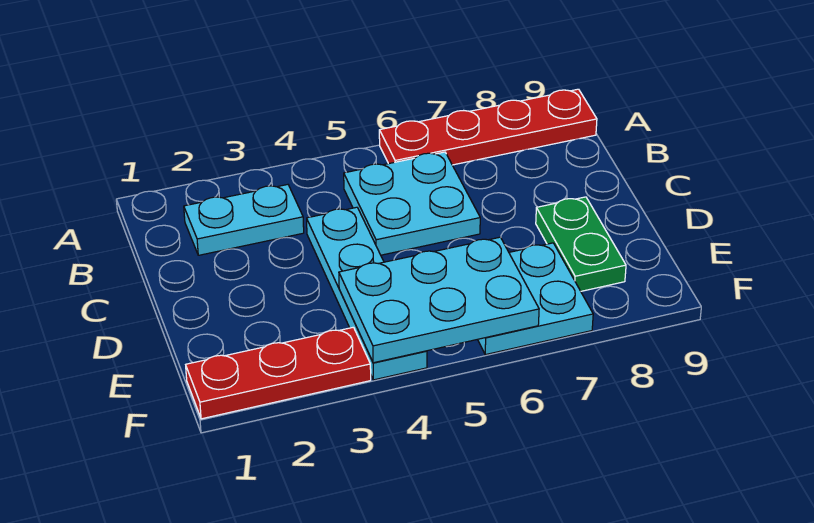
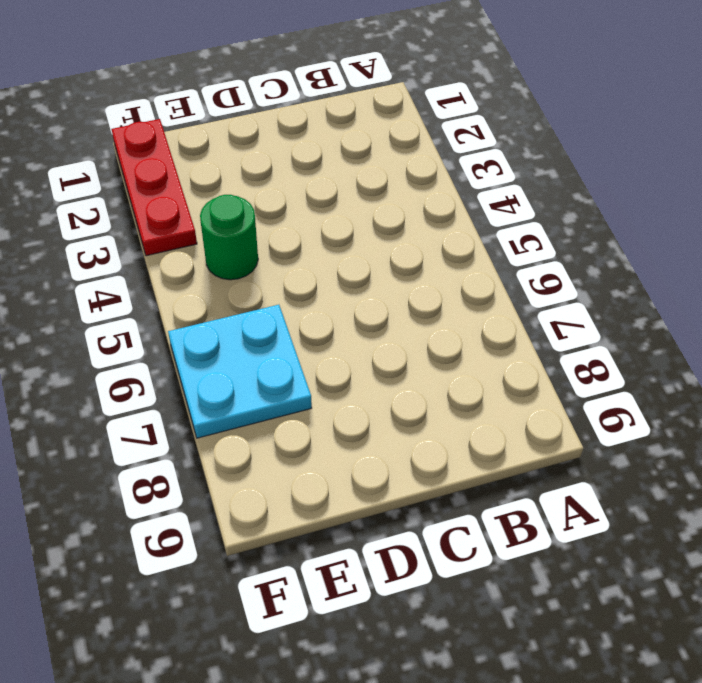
green round brick E4 level 1 -> cyan plate C4:F4 level 1
none -> red plate A6:A9 level 1
none -> cyan plate B2:B3 level 1

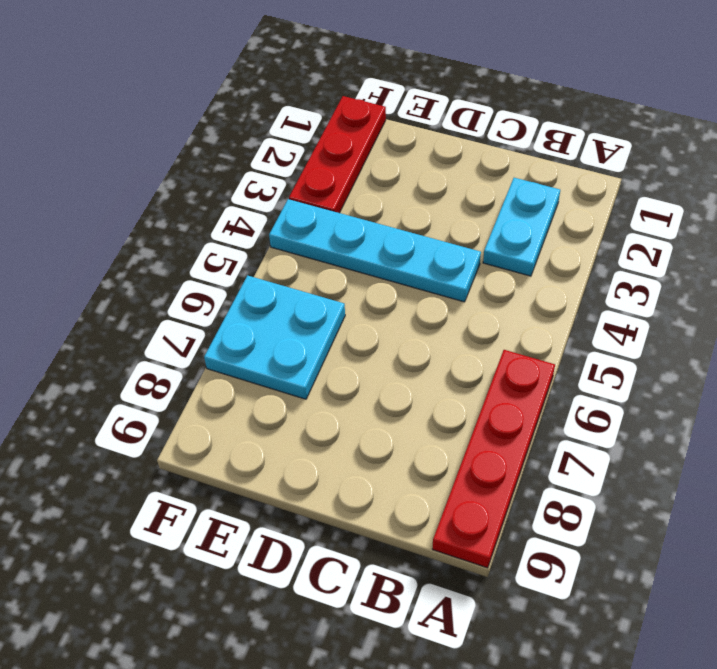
none -> cyan plate B5:C6 level 1
none -> green plate D8:E8 level 1

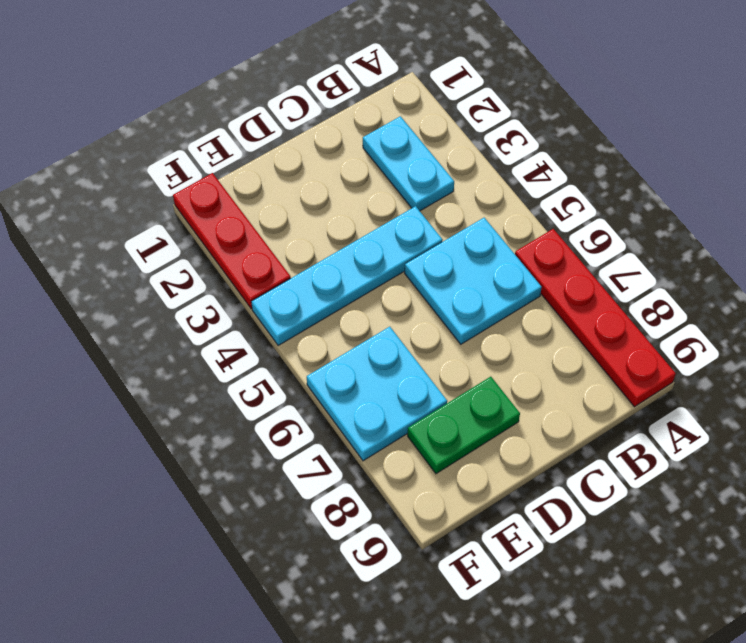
none -> cyan plate E4:F6 level 2

